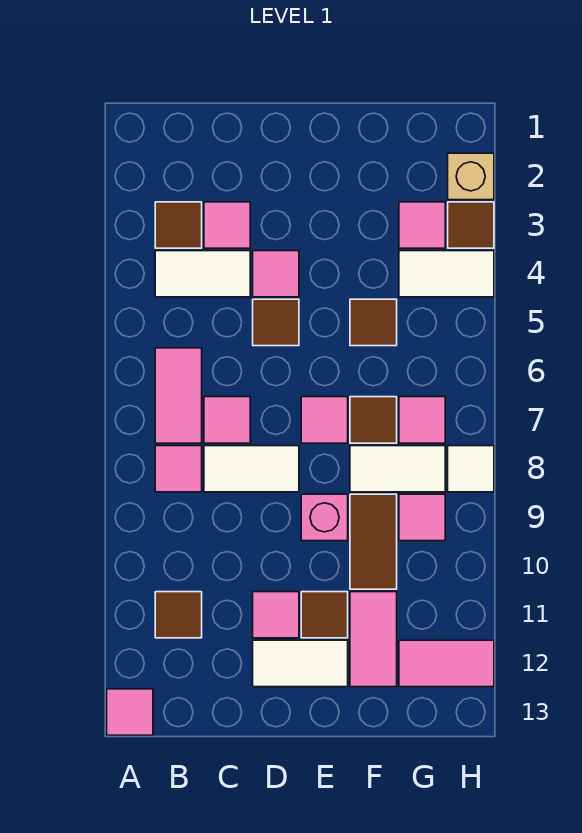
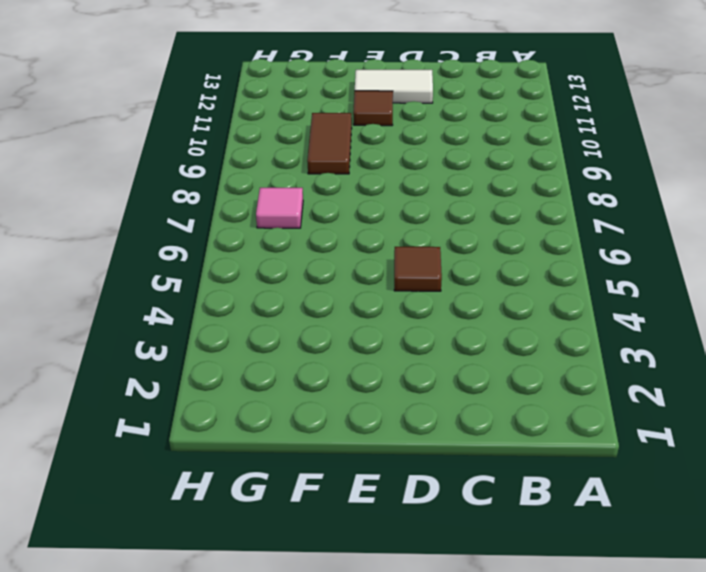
none -> pink tile A13 level 1
none -> brown tile B3 level 1
none -> white tile B4:C4 level 1

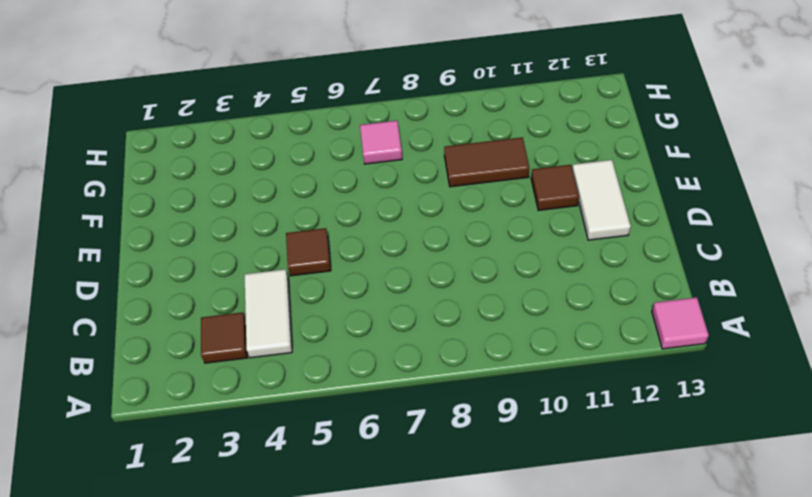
none -> pink tile B6:B7 level 1
none -> pink tile B8 level 1
none -> brown tile B11 level 1

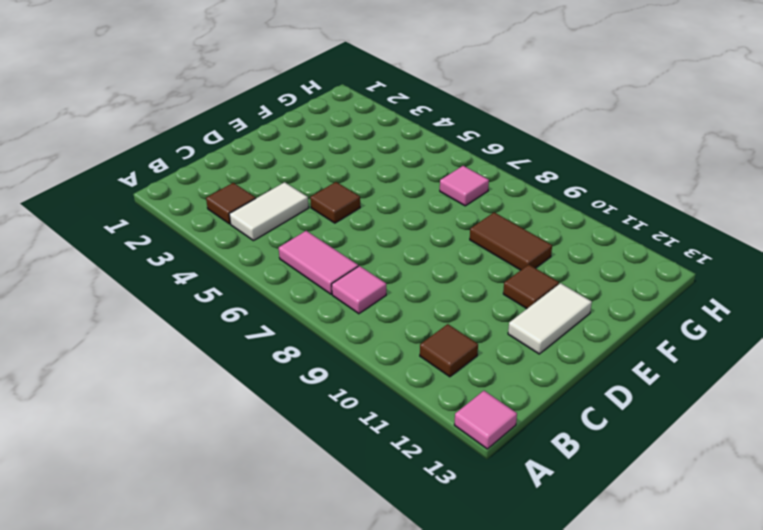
none -> pink tile C3 level 1
none -> pink tile C7 level 1
none -> white tile C8:D8 level 1

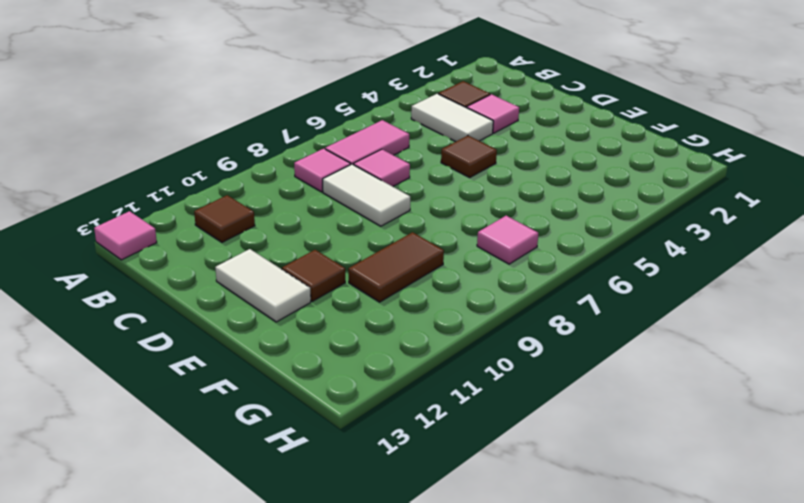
none -> pink tile D4 level 1
none -> pink tile D11 level 1
none -> pink tile E7 level 1

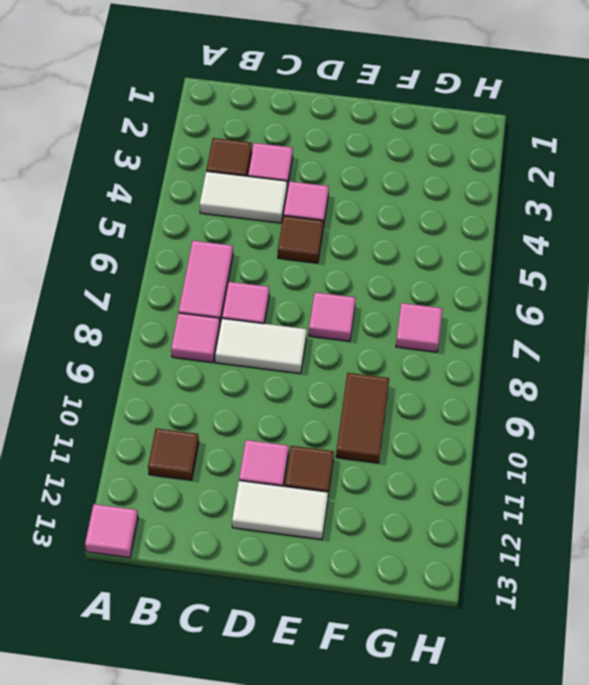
none -> pink brick E9 level 1
none -> brown tile F5 level 1
none -> brown tile F7 level 1

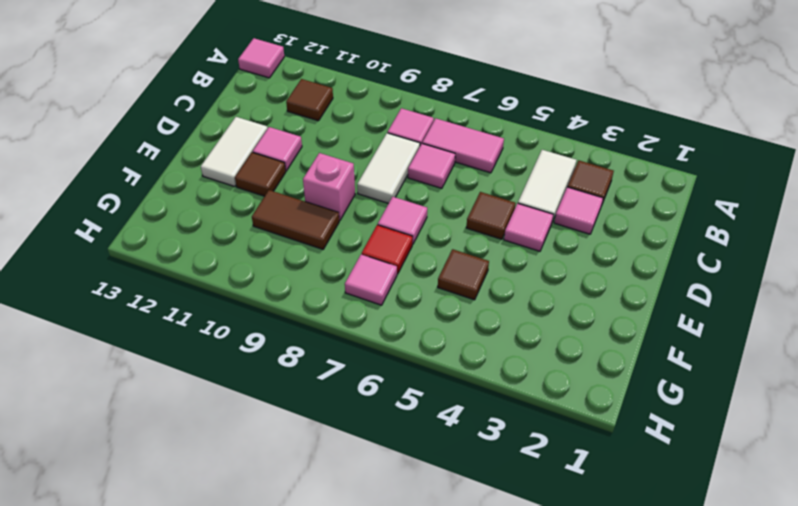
red tile F7 level 1 -> brown tile F7 level 1
none -> white tile F8:G8 level 1
none -> pink tile F11:F12 level 1
none -> pink tile G3 level 1

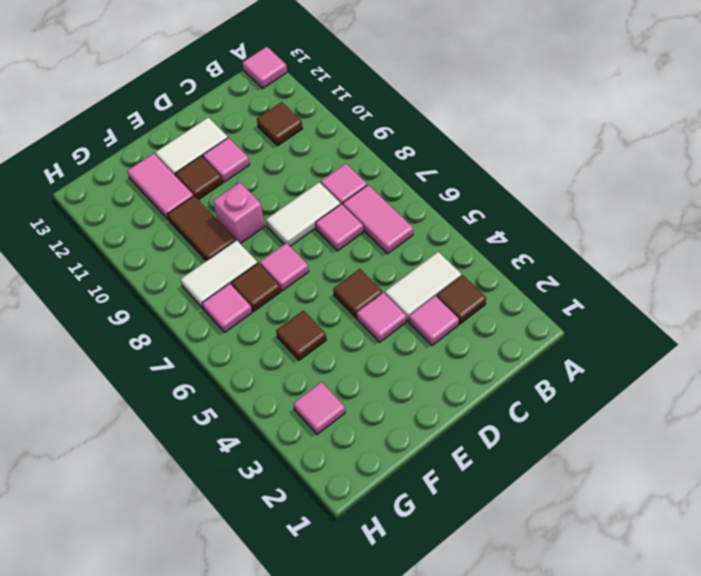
none -> white tile G4:H4 level 1
none -> pink tile G9 level 1
none -> pink tile G12:H12 level 1

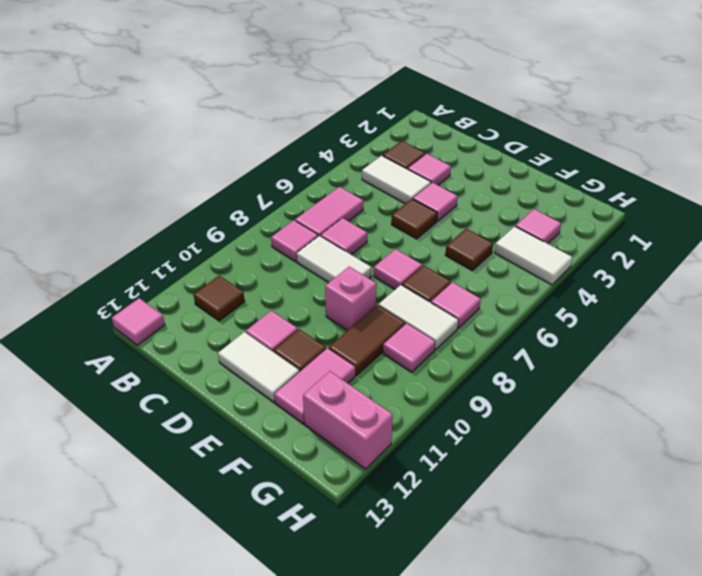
pink brick G12:H12 level 1 -> pink tile G12:H12 level 1
none -> tan brick H2 level 1
none -> brown tile H3 level 1
none -> white tile H8 level 1

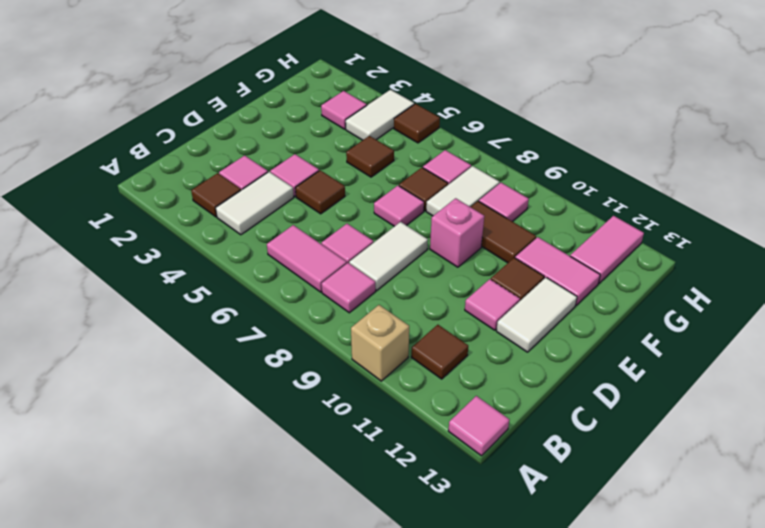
tan brick A10 level 1 -> tan brick H2 level 1
brown tile H5 level 1 -> brown tile H3 level 1
none -> white tile H8 level 1

